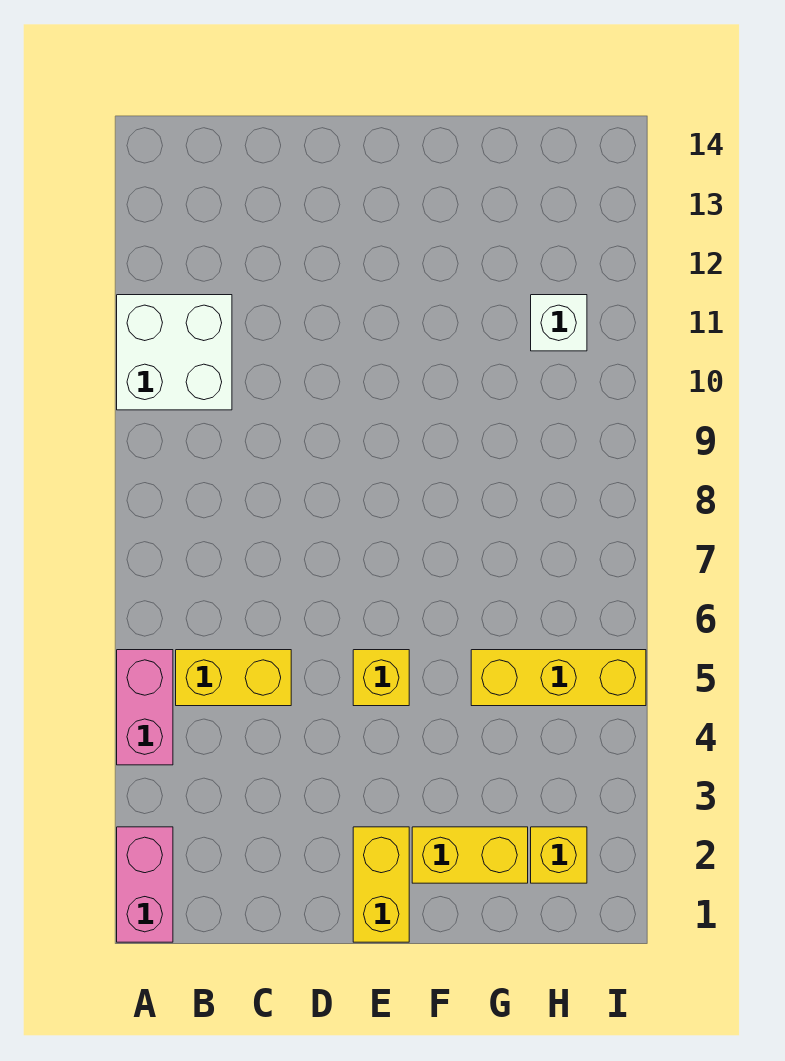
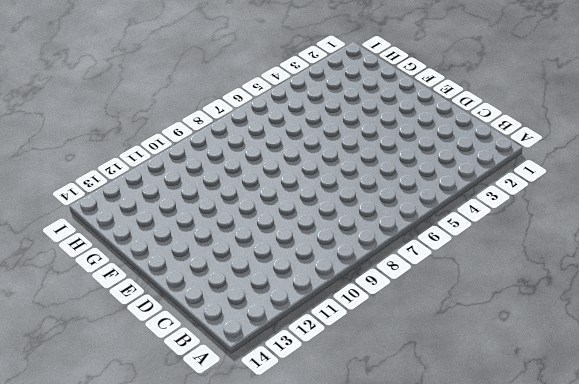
none -> pink brick A1:A2 level 1
none -> pink brick A4:A5 level 1

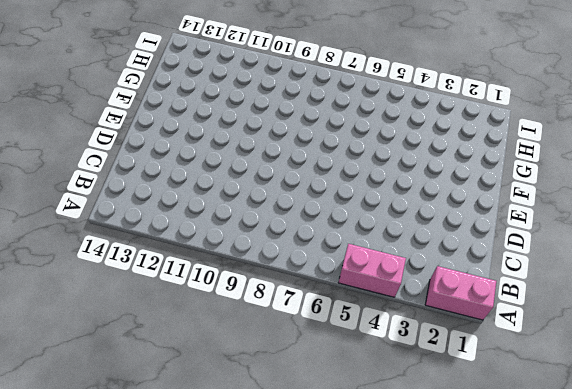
none -> white brick A10:B11 level 1
none -> yellow brick B5:C5 level 1

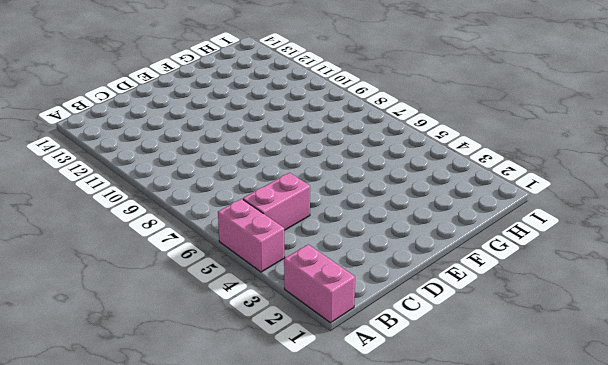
pink brick B5:C5 level 1 -> yellow brick B5:C5 level 1
none -> white brick A10:B11 level 1
none -> yellow brick E1:E2 level 1

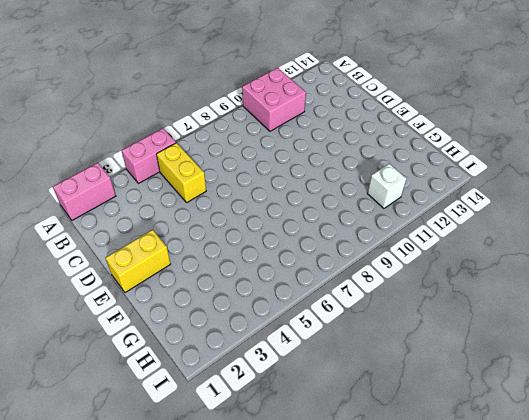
pink brick A10:B11 level 1 -> white brick A10:B11 level 1
none -> yellow brick E5 level 1
none -> yellow brick F2:G2 level 1

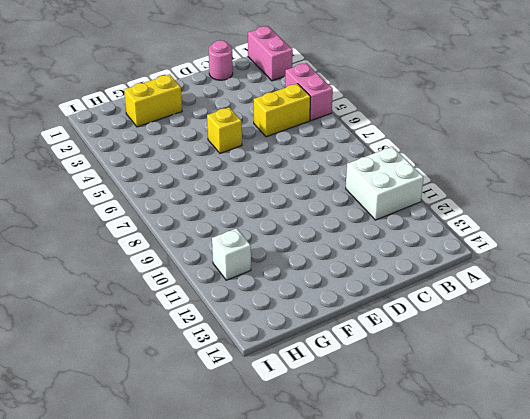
pink round brick C1 level 1 -> none
none -> yellow brick E1:E2 level 1
none -> yellow brick G5:I5 level 1

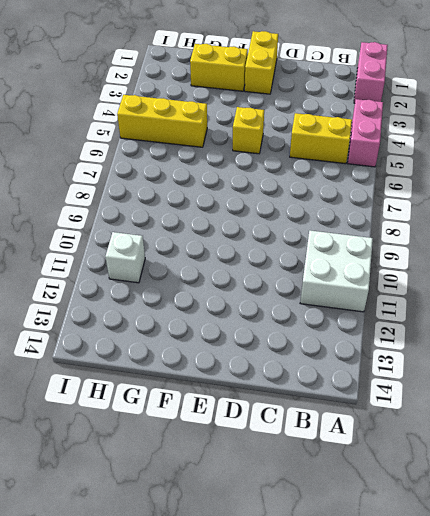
none -> yellow brick H2 level 1

